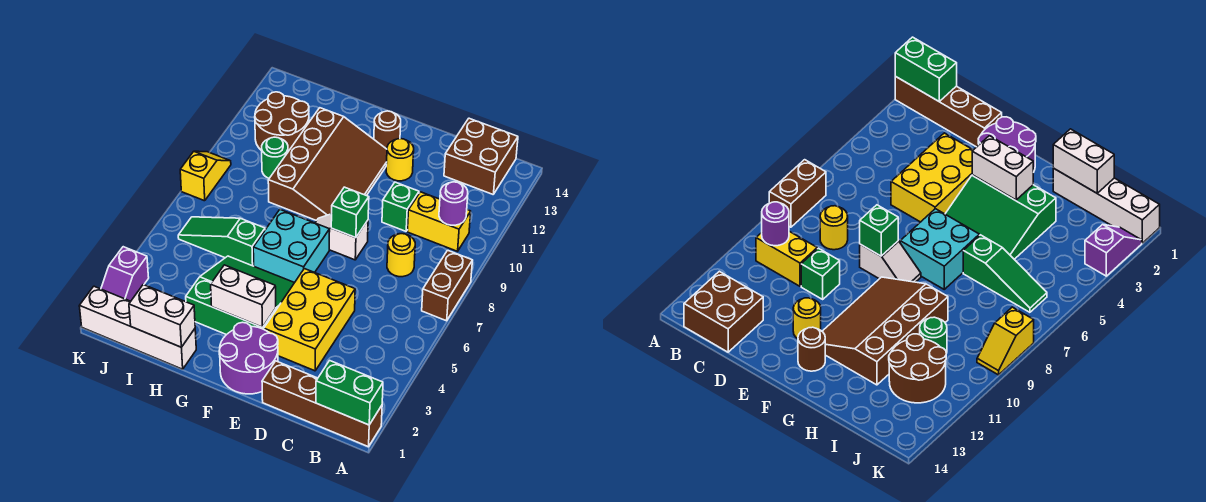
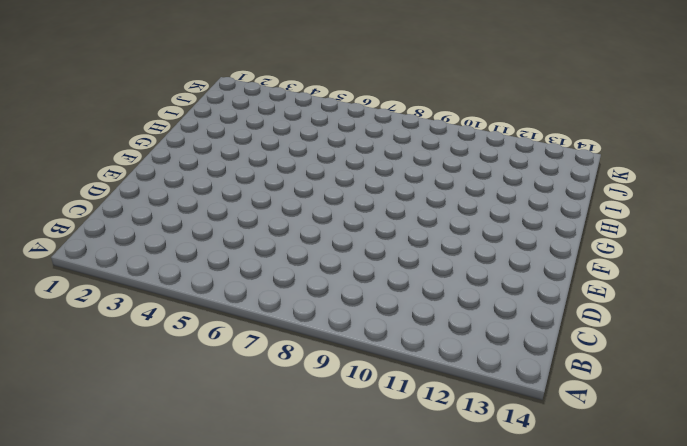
none -> brown brick A1:D1 level 1
none -> brown brick A7:A8 level 1
none -> yellow brick B10:C10 level 1

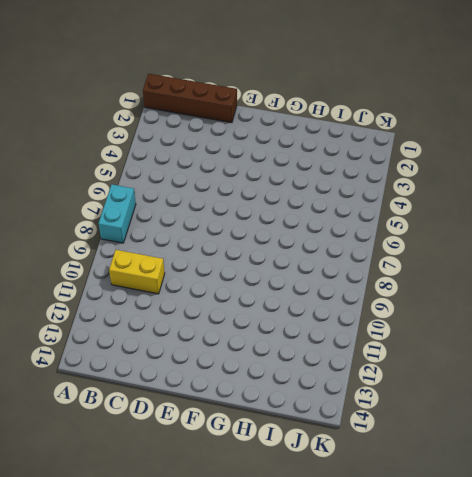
cyan brick A7:A8 level 1 -> brown brick A7:A8 level 1
none -> brown brick B13:C14 level 1
none -> yellow round brick C8 level 1
none -> yellow brick D3:E5 level 1

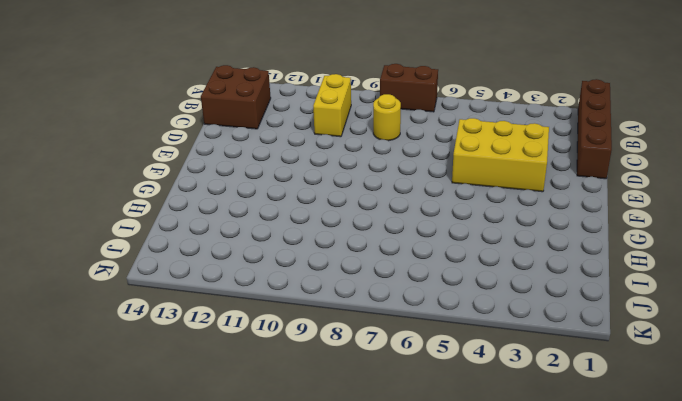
none -> green brick D10 level 1
none -> purple round brick E1:F2 level 1
none -> white slope E8:F8 level 1 top E

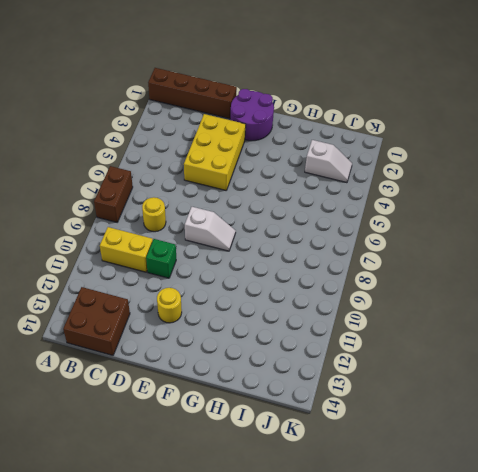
white slope I3:J3 level 1 top I -> none
none -> green slope F3:H5 level 1 top 3
none -> cyan brick F6:G7 level 1
none -> brown slope F9:H12 level 1 top H

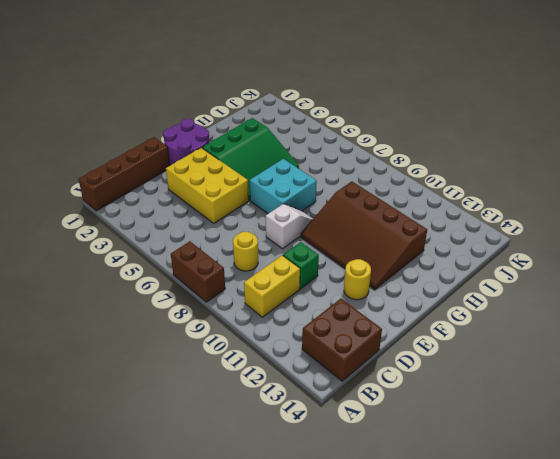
none -> brown round brick F13 level 1
none -> white brick H1:K1 level 1
none -> green slope H6:J6 level 1 top H

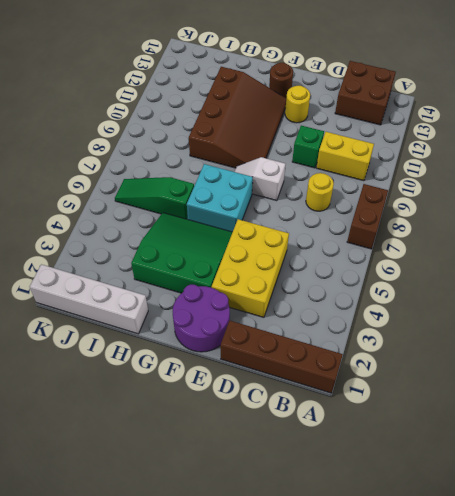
none -> green round brick I10 level 1
none -> brown round brick I11:J12 level 1
none -> purple slope K2:K3 level 1 top 3

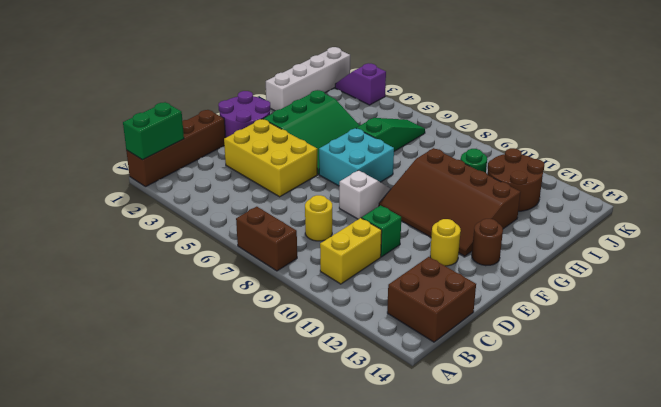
none -> yellow slope K8:K9 level 1 top 8
none -> purple round brick B10 level 2
none -> green brick E8 level 2

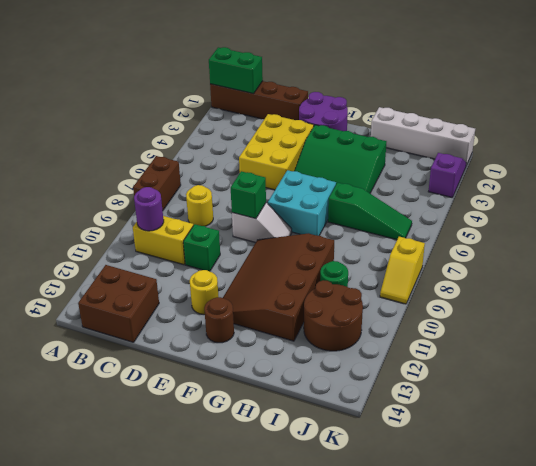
none -> white brick F3:G3 level 2
none -> white brick H1:I1 level 2

